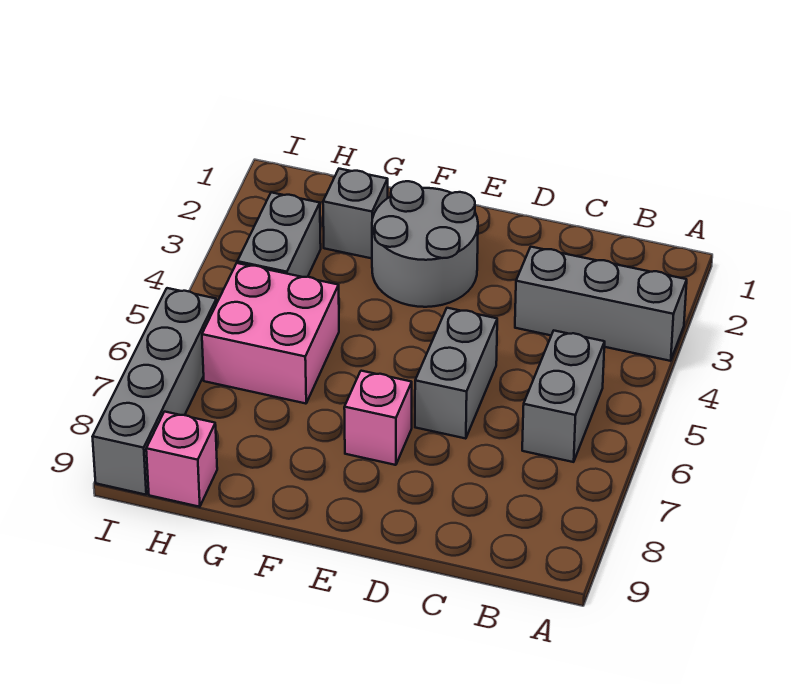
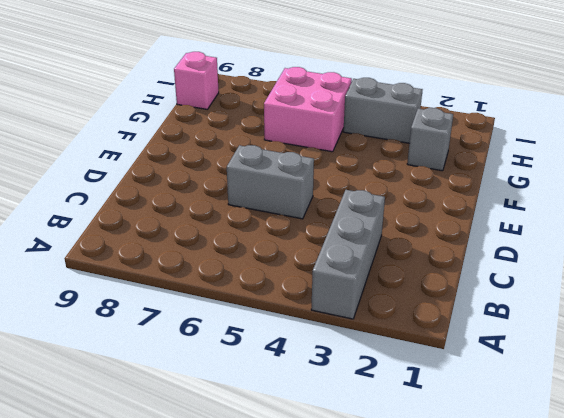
none -> grey brick B5:B6 level 1
none -> grey round brick E2:F3 level 1

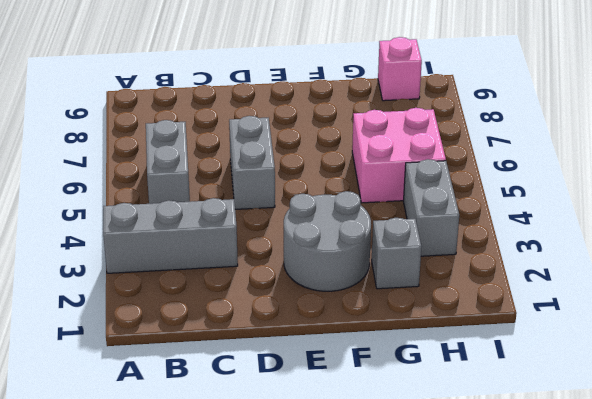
none -> pink brick E7 level 1
none -> grey brick I6:I9 level 1

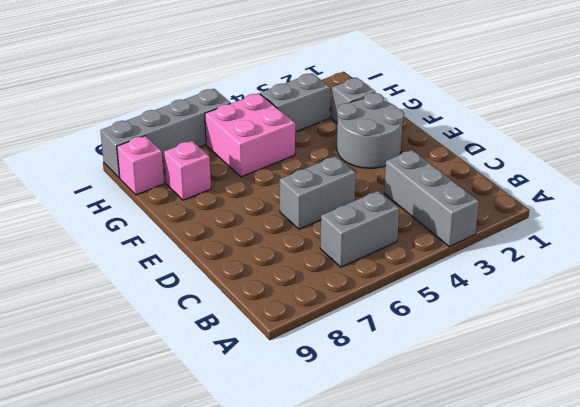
pink brick G8 level 1 -> pink brick E7 level 1

